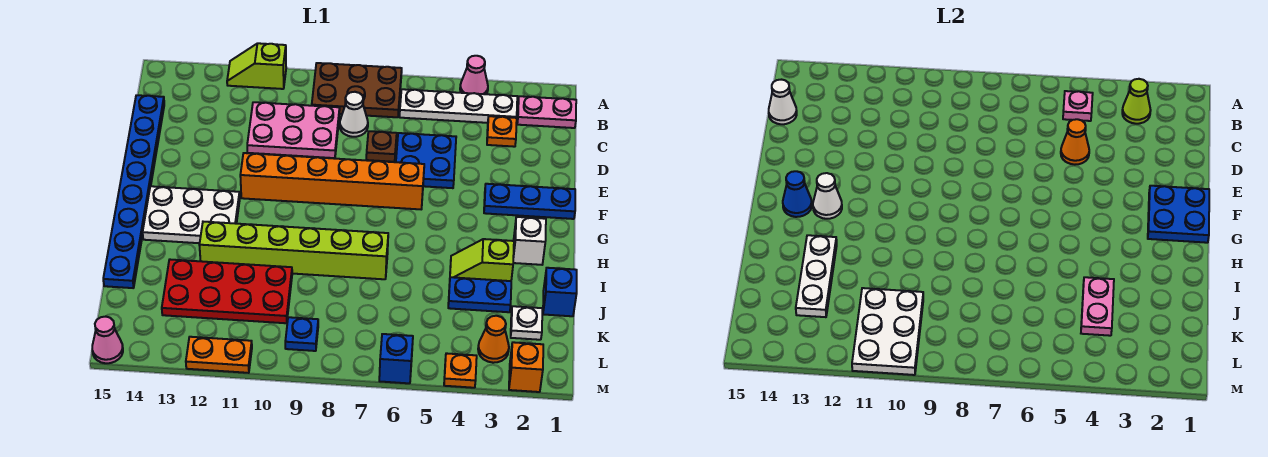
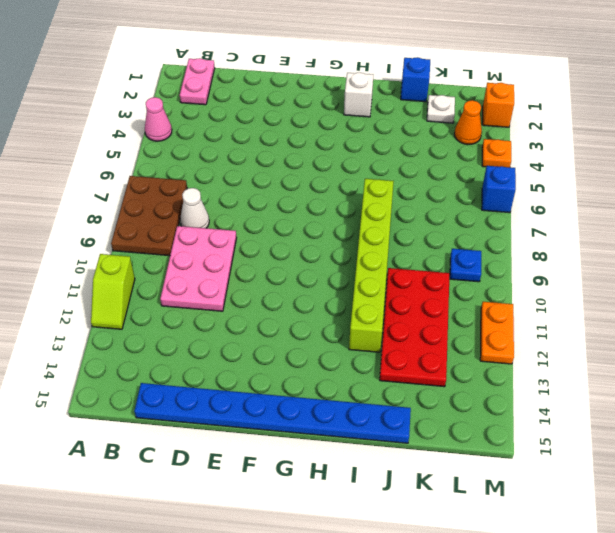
none -> white plate B3:B6 level 1
none -> orange plate C3 level 1
none -> blue plate D5:E6 level 1
none -> brown plate D7 level 1

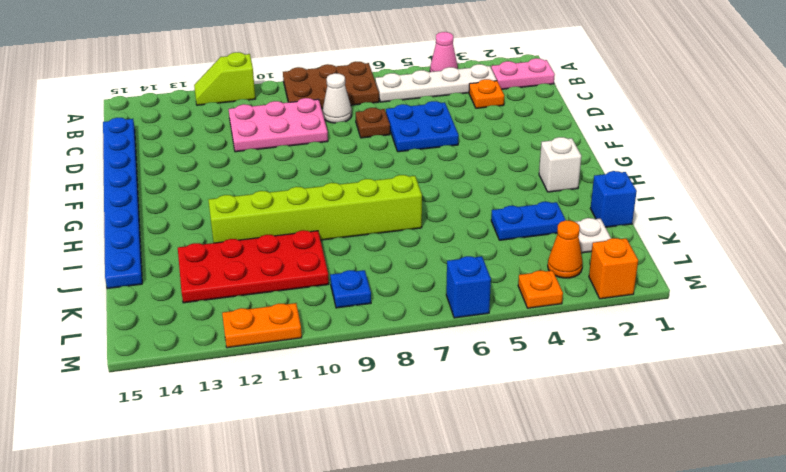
none -> blue plate F1:F3 level 1
none -> orange brick F6:F11 level 1
none -> white plate G12:H14 level 1
none -> lime slope I3:I4 level 1 top 3

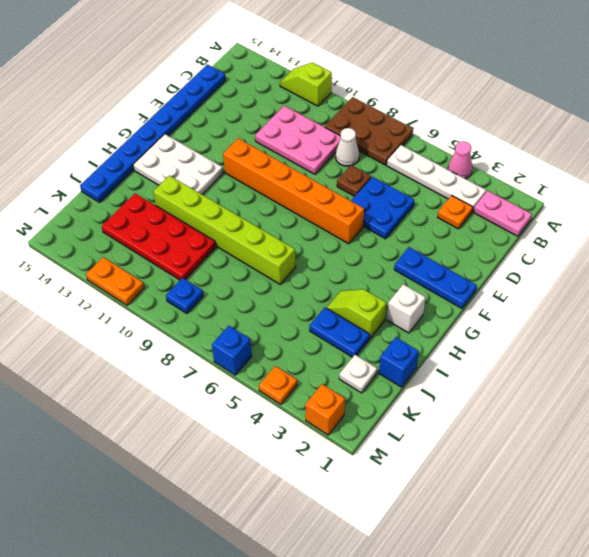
none -> orange cone L3 level 1
none -> pink cone M15 level 1
none -> lime cone B3 level 2
none -> pink plate B5 level 2

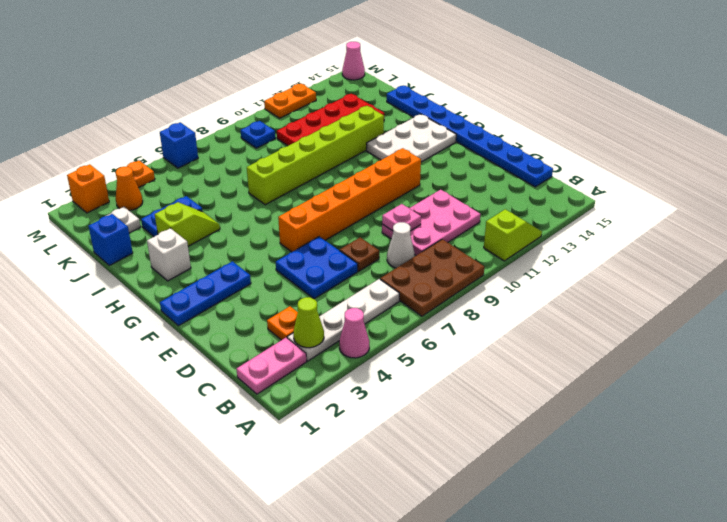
pink plate D9 level 2 -> pink plate B5 level 2
none -> white cone C15 level 2
none -> orange cone D5 level 2
none -> blue plate F1:G2 level 2
none -> white cone G13 level 2

